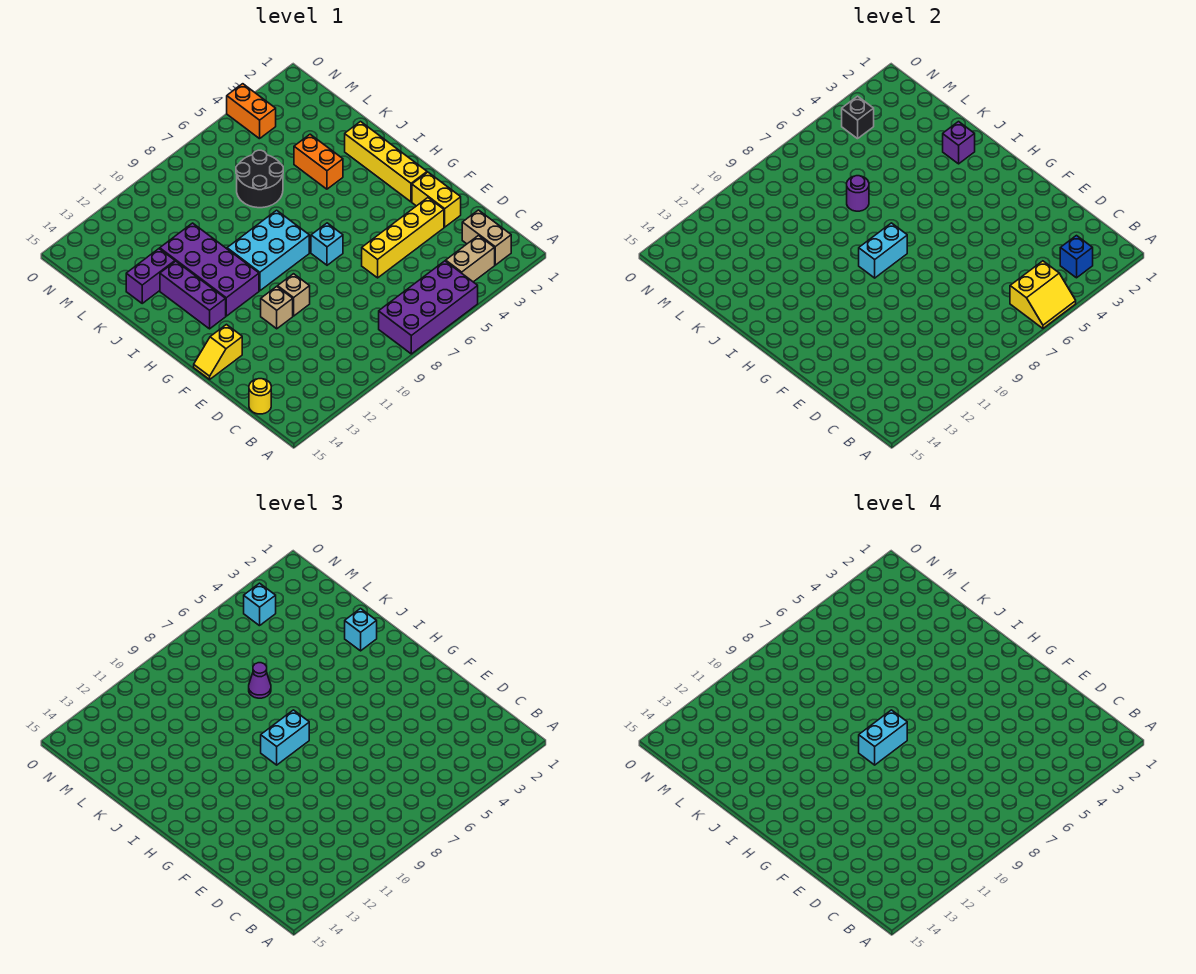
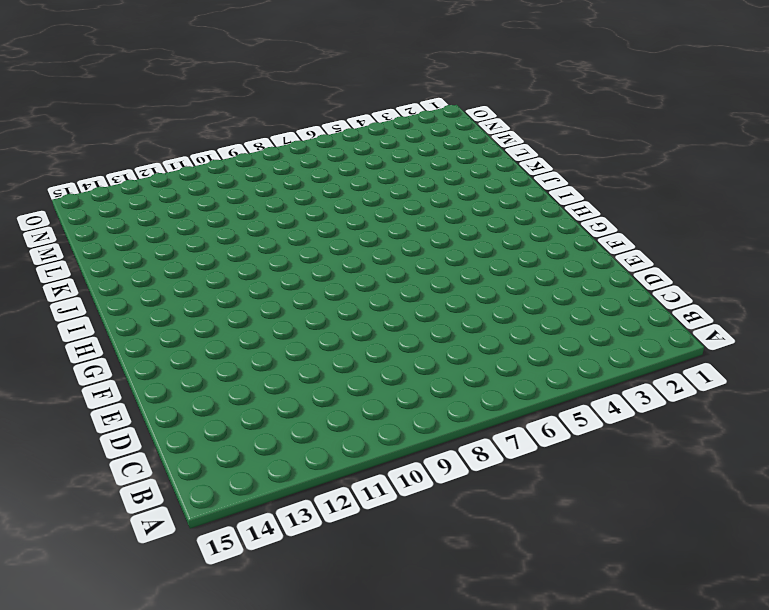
none -> purple brick A5:B8 level 1
none -> tan brick B2:C2 level 1
none -> tan brick B3:B4 level 1

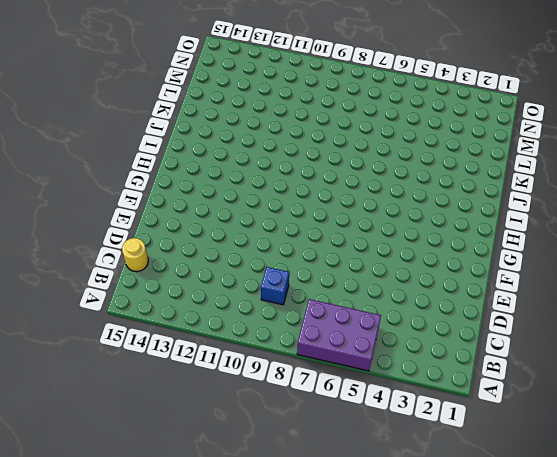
purple brick A5:B7 level 1 -> purple brick A5:B8 level 1
blue brick C9 level 1 -> blue brick B3 level 2
none -> tan brick B2:C2 level 1
none -> tan brick B3:B4 level 1
none -> yellow brick E2:F2 level 1

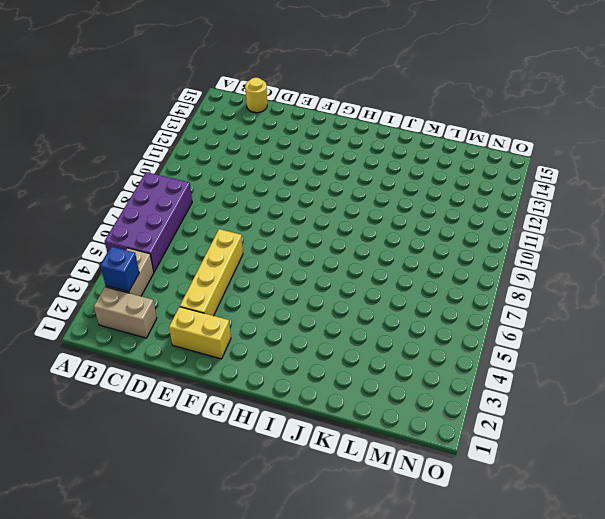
none -> tan brick F10 level 1
none -> tan brick F11 level 1
none -> yellow slope F14:F15 level 1 top 14

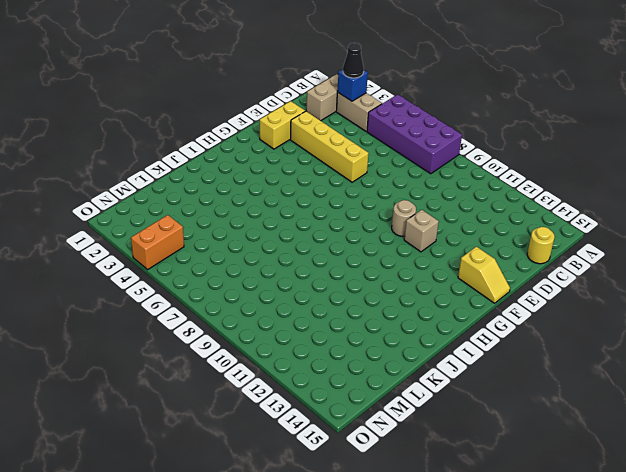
black cone B3 level 3 -> none
tan round brick F10 level 1 -> tan brick F10 level 1
none -> yellow brick G2:J2 level 1
none -> cyan brick G7 level 1
none -> cyan brick H8:I10 level 1

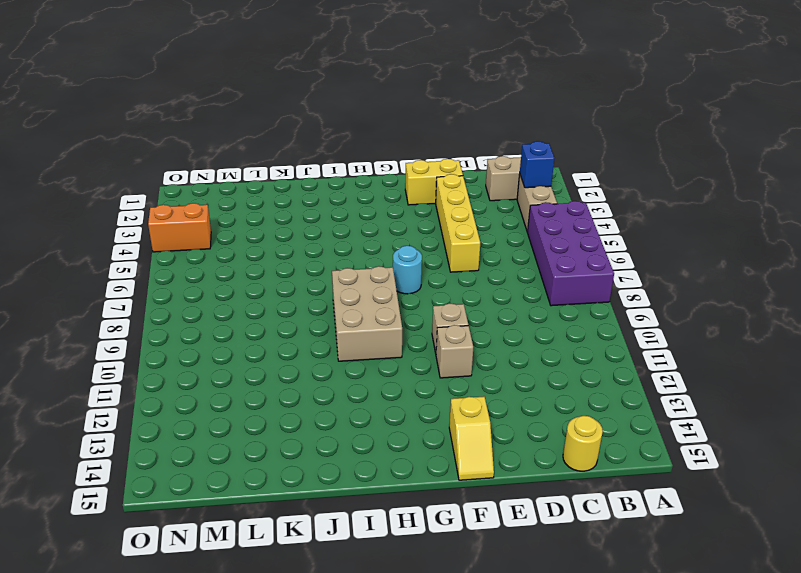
cyan round brick G7 level 1 -> cyan brick G7 level 1
tan brick H8:I10 level 1 -> cyan brick H8:I10 level 1
none -> yellow brick G2:J2 level 1
none -> purple brick H11:K12 level 1
none -> purple brick H13:J13 level 1

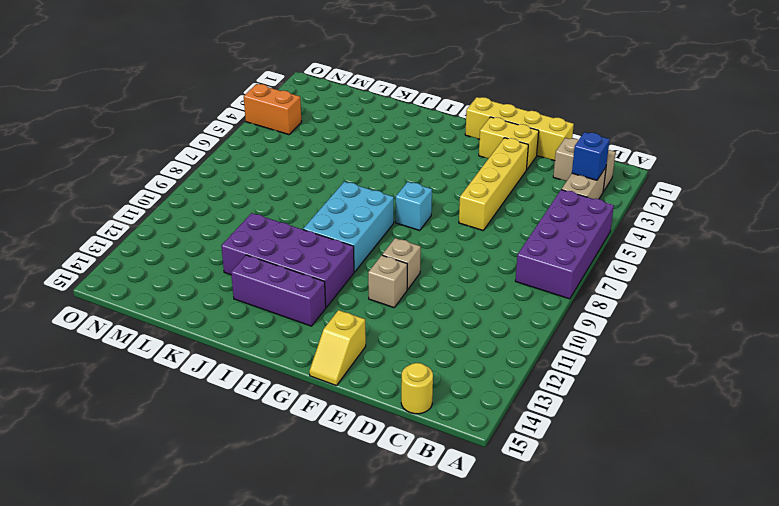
yellow brick D1:G1 level 1 -> yellow brick G2:J2 level 1
none -> orange brick J4:K4 level 1
none -> black round brick K6:L7 level 1
none -> purple brick K13:K14 level 1

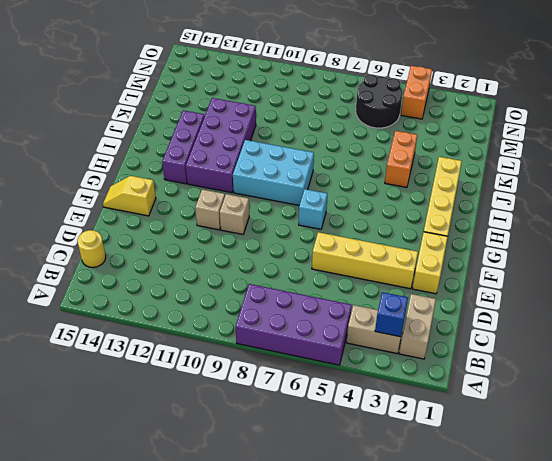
black round brick M5:N6 level 1 -> black round brick K6:L7 level 1
none -> purple brick K13:K14 level 1
none -> yellow slope A5:B6 level 2 top B
none -> cyan brick H8:H9 level 2

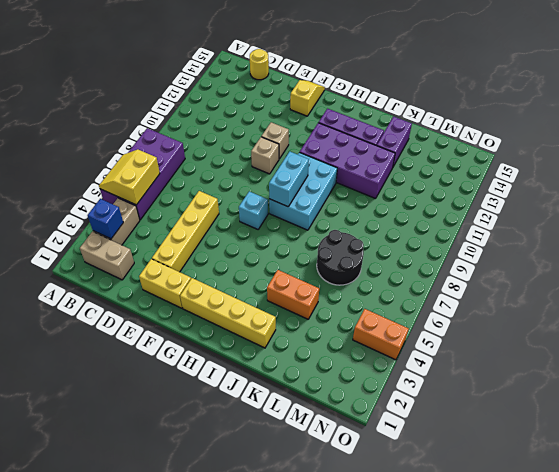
none -> purple brick J2 level 2
none -> purple round brick K7 level 2
none -> black brick N4 level 2

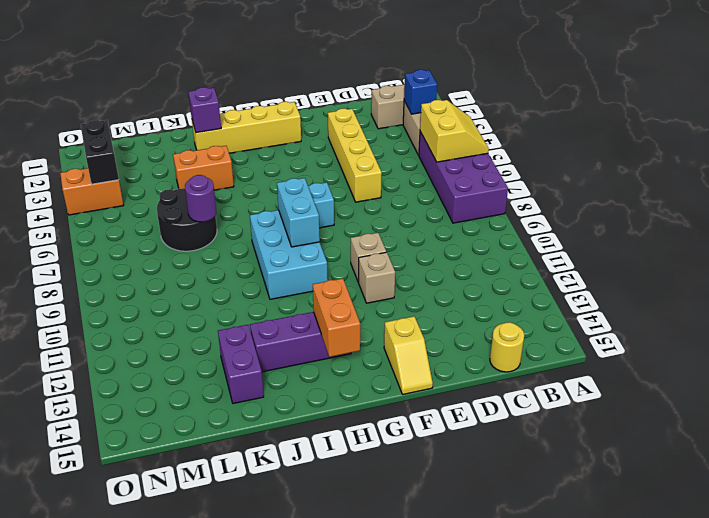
orange brick H13:H14 level 2 -> none
black brick N3:N4 level 2 -> black brick N4 level 2
none -> yellow brick E2:F2 level 1
none -> purple brick H11:K12 level 1
none -> cyan brick H8:H9 level 3

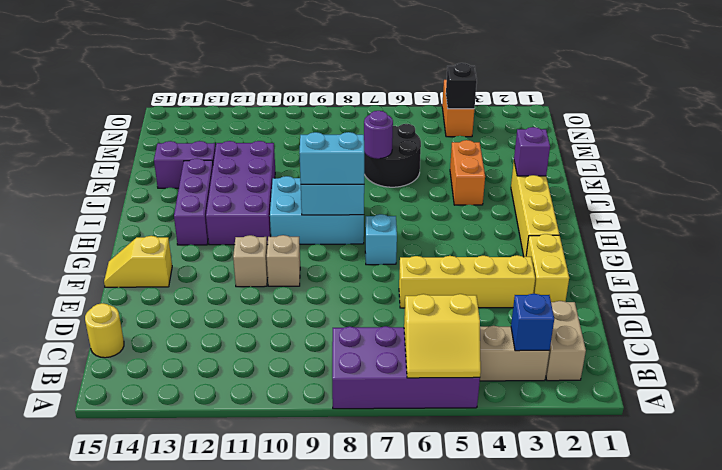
none -> cyan brick J2 level 3
none -> purple cone K7 level 3
none -> cyan brick N4 level 3

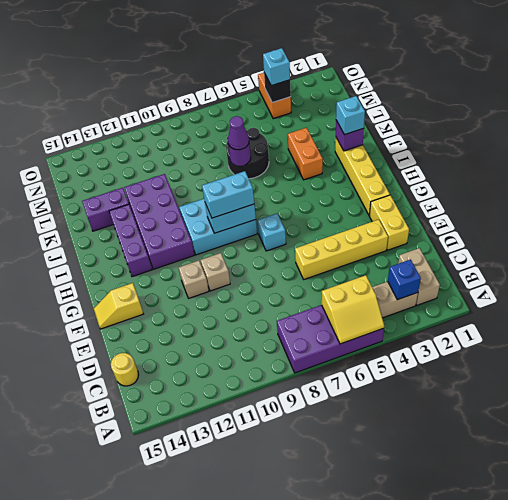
none -> cyan brick H8:H9 level 4

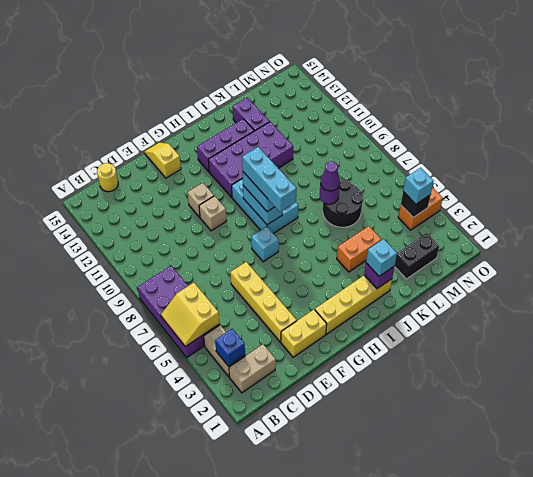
cyan brick H7:H9 level 4 -> cyan brick H8:H9 level 4
black brick L2:M2 level 1 -> none

